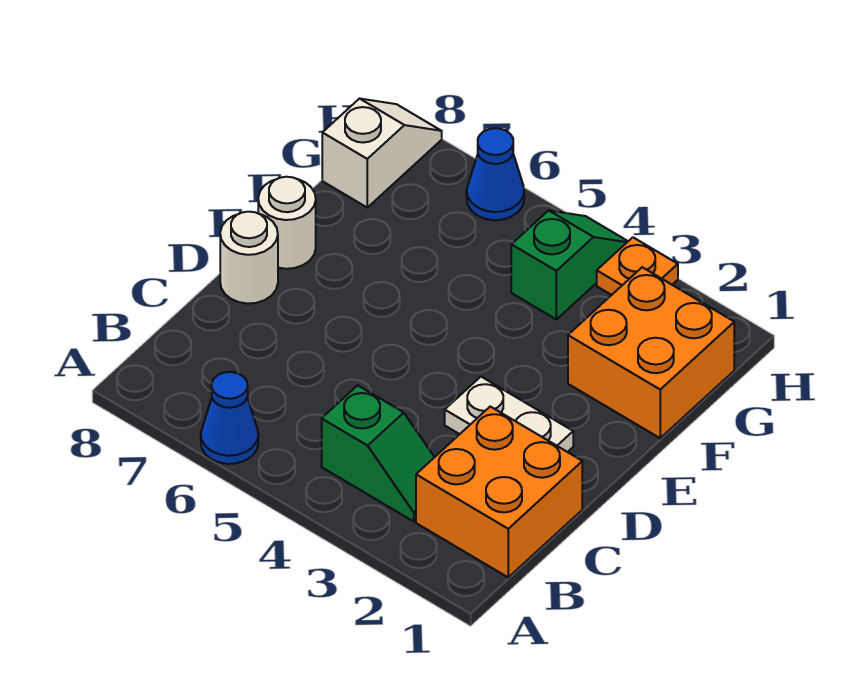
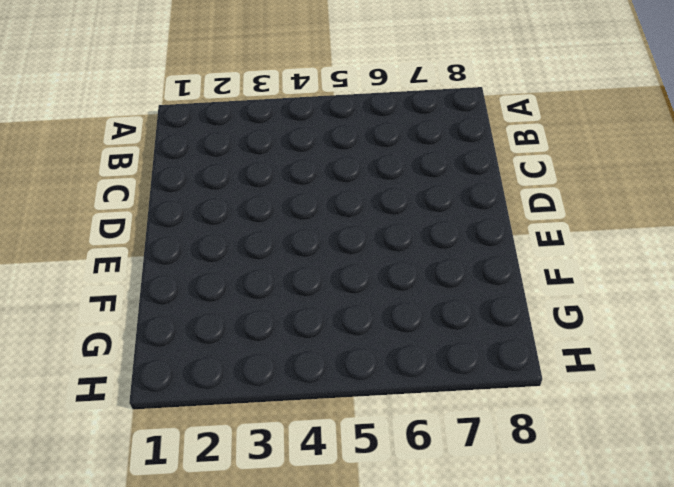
none -> blue cone A6 level 1
none -> orange brick B1:C2 level 1

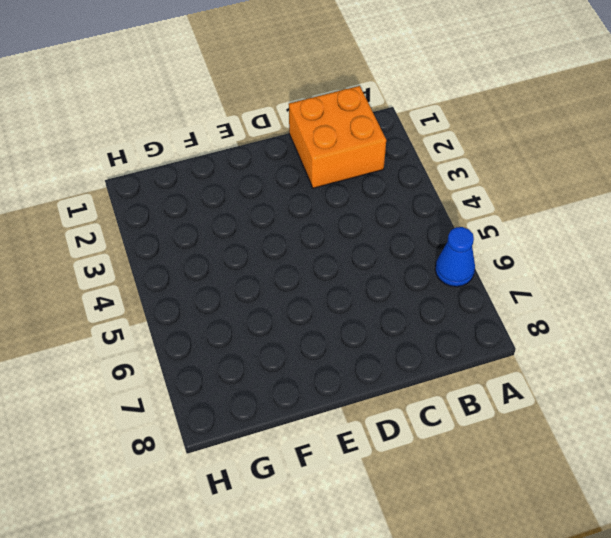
none -> green slope B3:B4 level 1 top 4
none -> white plate D2:D3 level 1

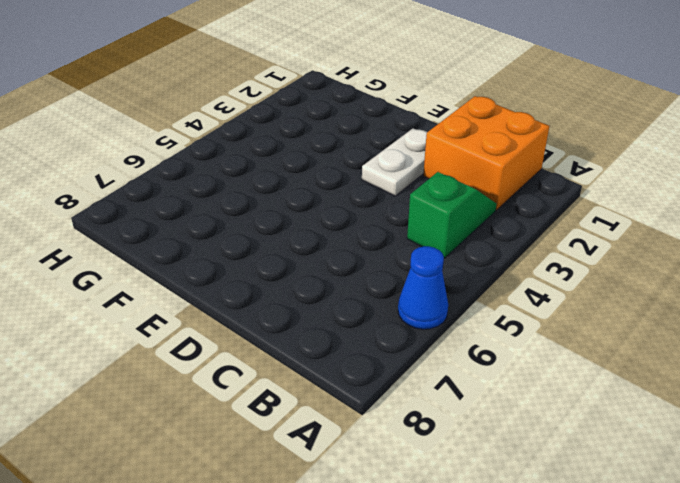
none -> white round brick D8 level 1
none -> white round brick E8 level 1

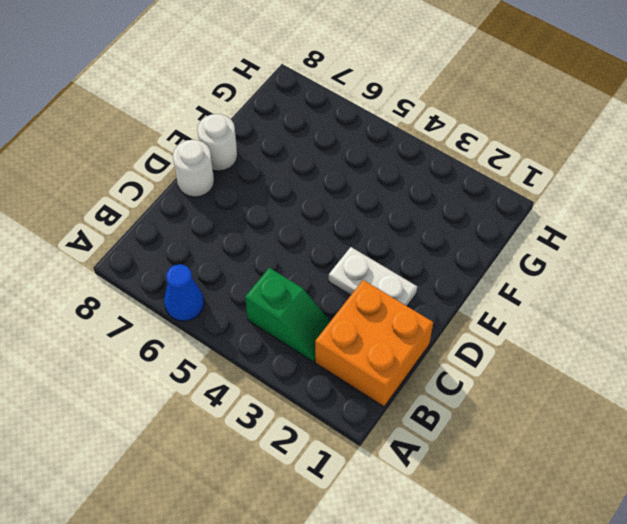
none -> orange brick F1:G2 level 1
none -> green slope G4:H4 level 1 top G

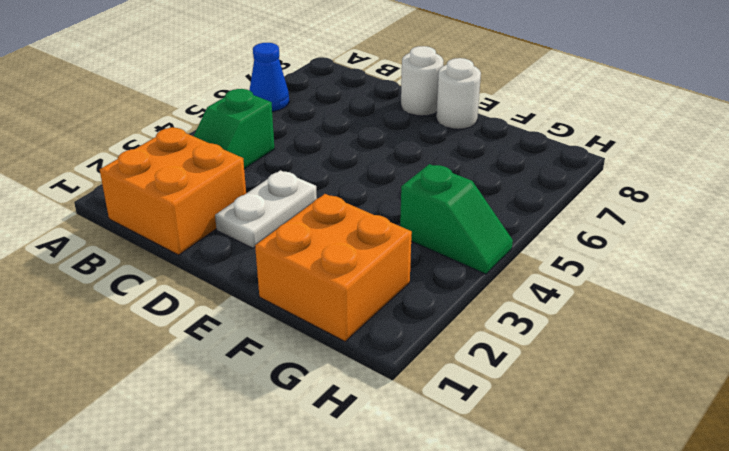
none -> white slope G8:H8 level 1 top G
none -> orange plate H3 level 1

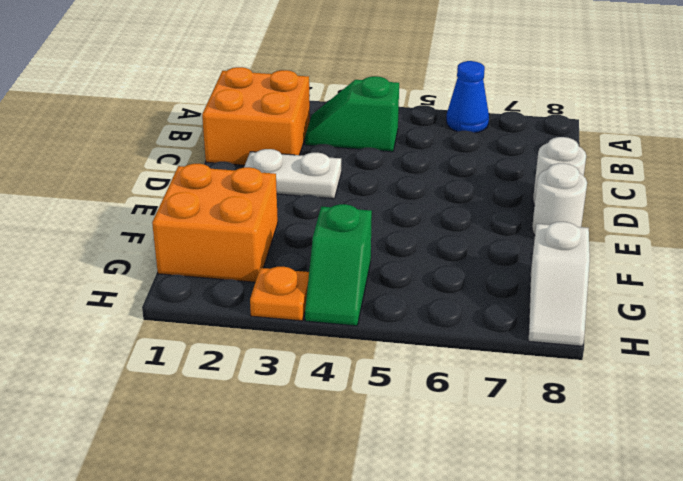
none -> blue cone H6 level 1

